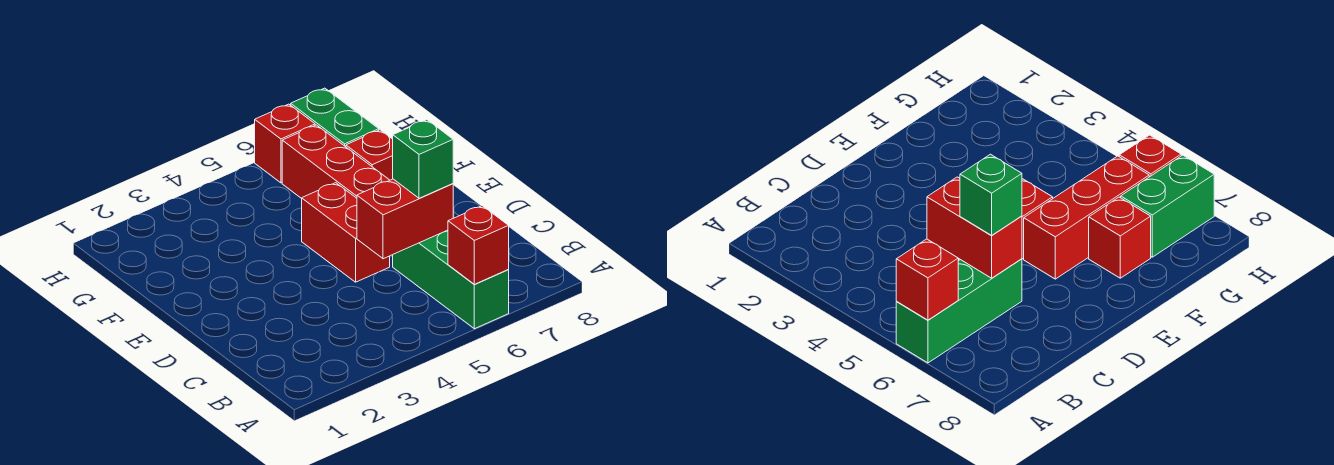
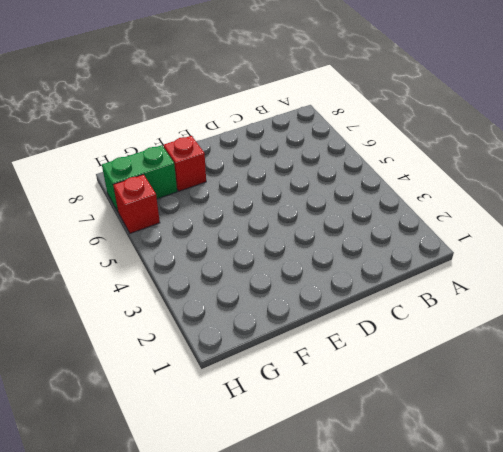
none -> green brick A6:C6 level 1
none -> red brick D5:E5 level 1

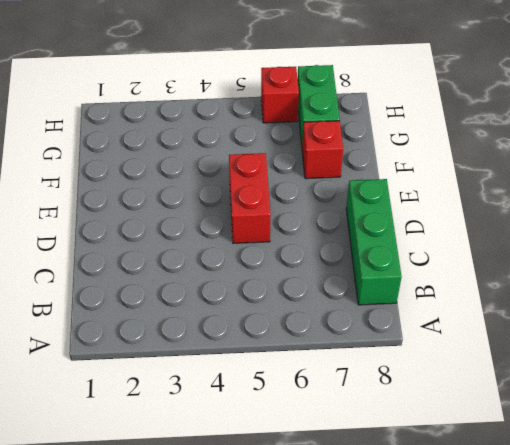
green brick B8:D8 level 1 -> green brick A6:C6 level 1
none -> red brick E6:G6 level 1
none -> red brick A6 level 2

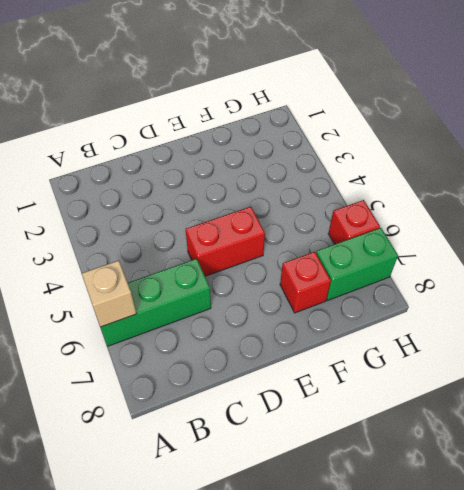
tan brick A6 level 2 -> red brick A6 level 2
none -> red brick E6:G6 level 1
none -> red brick C5:C6 level 2

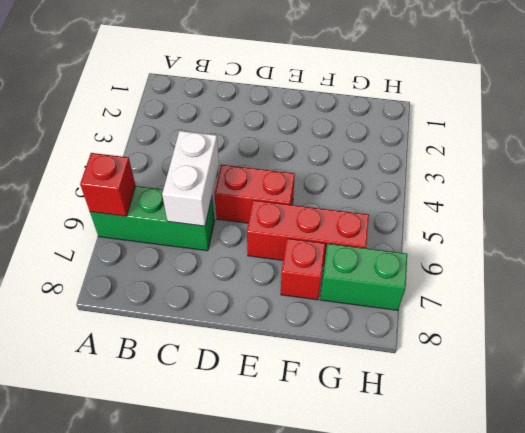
white brick C5:C6 level 2 -> red brick C5:C6 level 2
none -> red brick H6 level 1
none -> green brick C6 level 3

